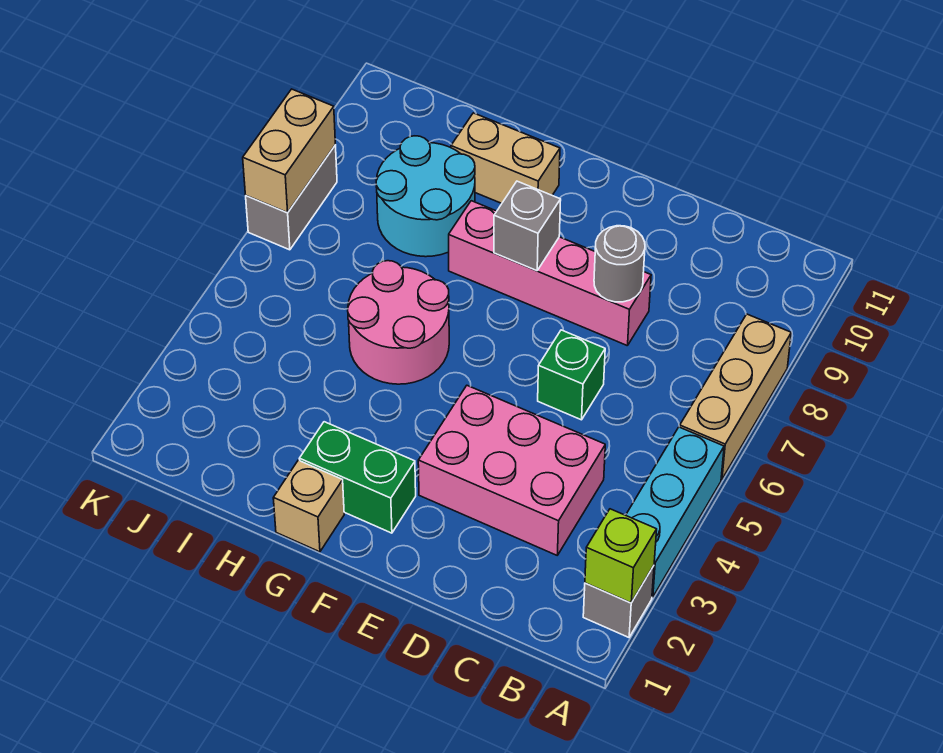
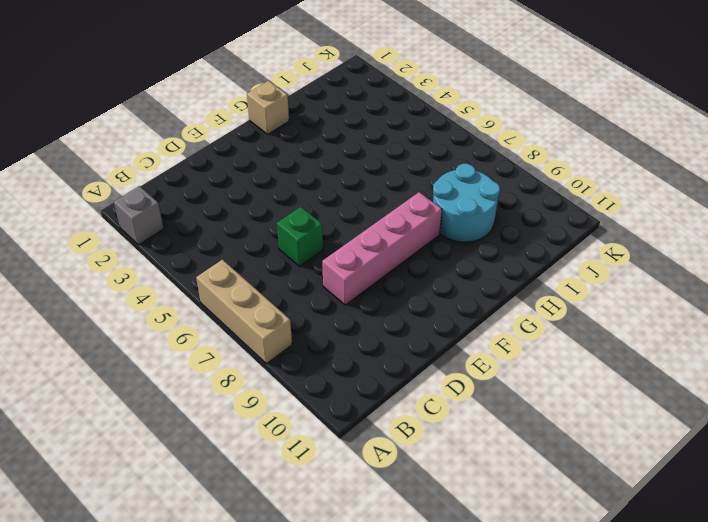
none -> cyan brick A3:A5 level 1
none -> pink brick C3:E4 level 1
none -> green brick F2:G2 level 1

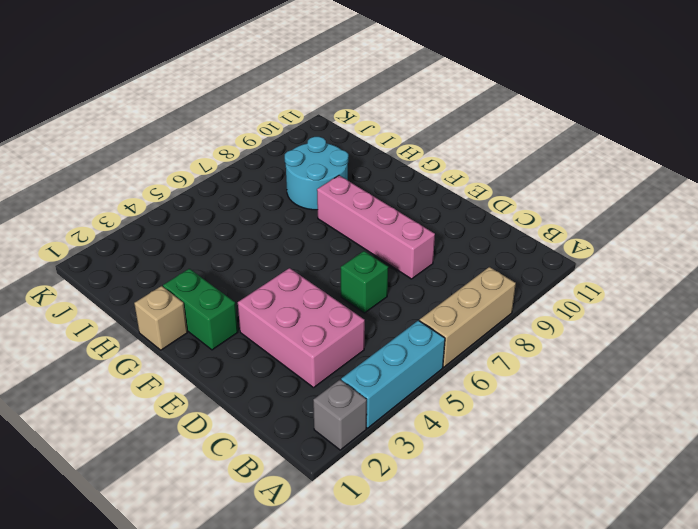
none -> pink round brick G5:H6 level 1
none -> tan brick G10:H10 level 1
none -> grey brick K7:K8 level 1

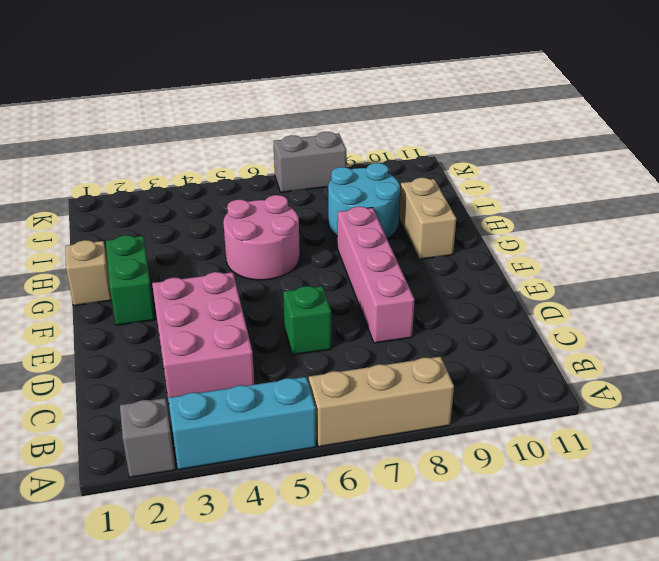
none -> lime brick A2 level 2
none -> grey round brick D8 level 2
none -> grey brick F8 level 2

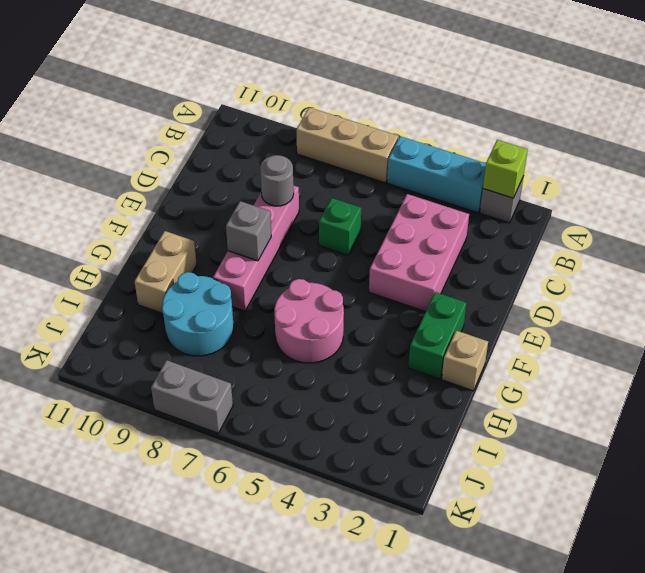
none -> tan brick K7:K8 level 2

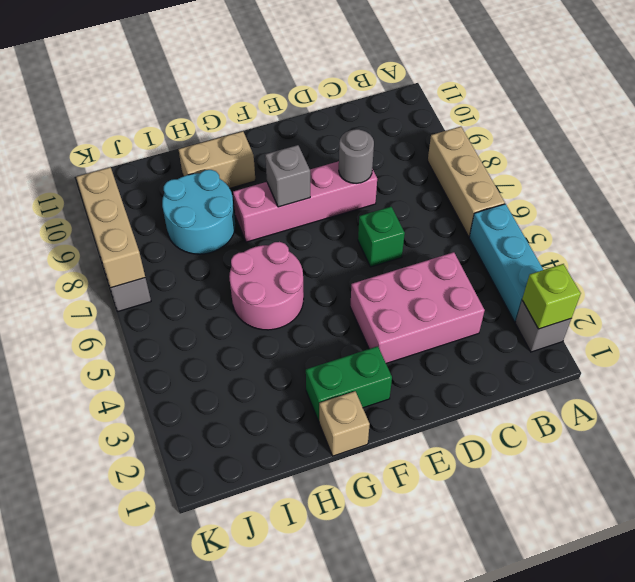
tan brick K7:K9 level 2 -> tan brick K7:K8 level 2

